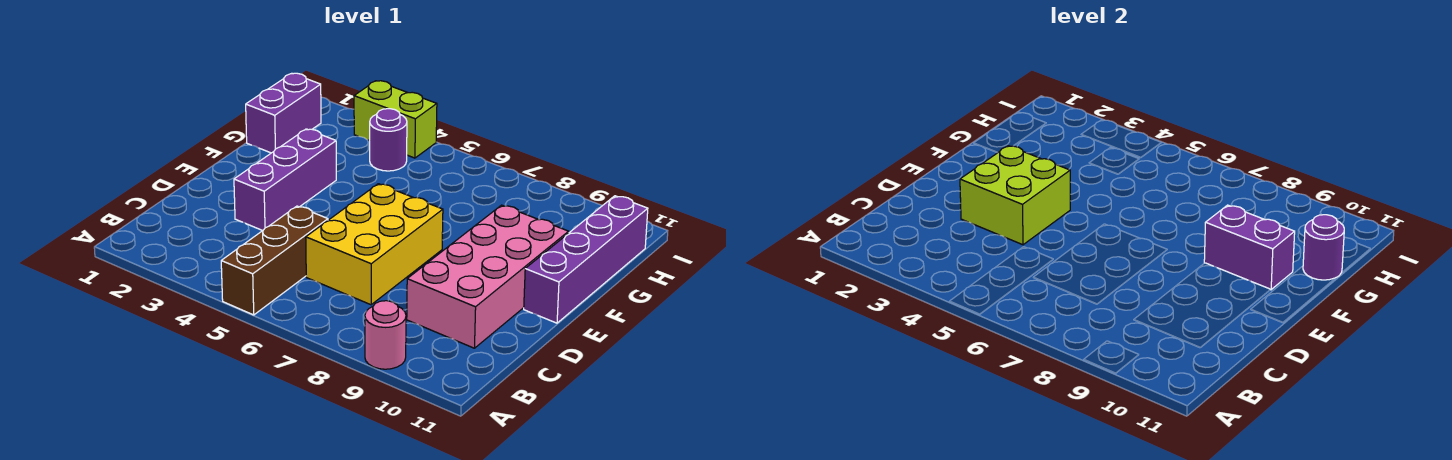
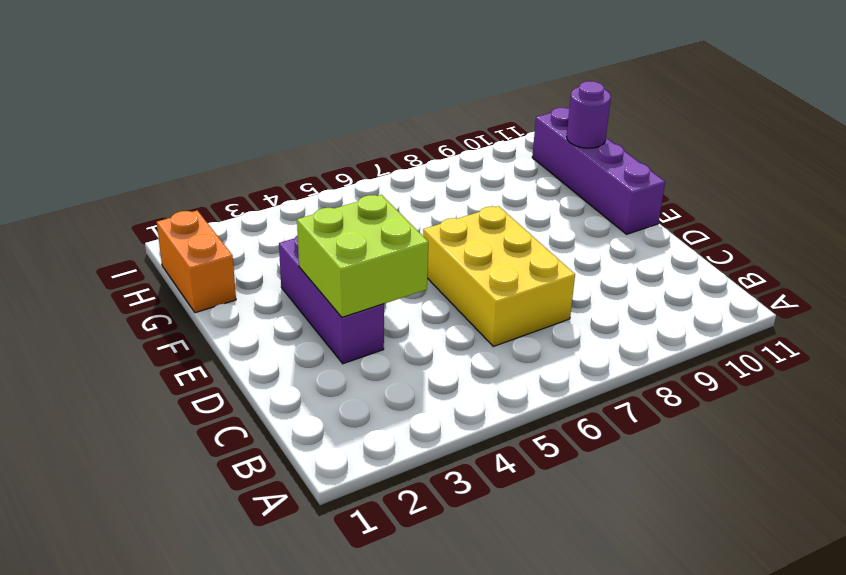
orange brick G1:H1 level 1 -> purple brick G1:H1 level 1
none -> brown brick A5:C5 level 1
none -> pink round brick A9 level 1
none -> pink brick C9:F10 level 1

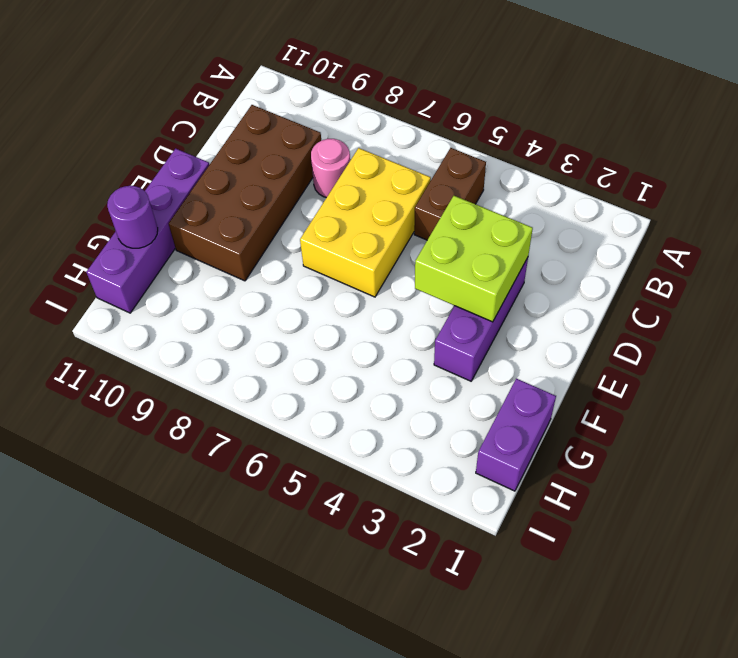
brown brick B5:C5 level 1 -> brown brick A5:C5 level 1
pink round brick C8 level 1 -> pink round brick A9 level 1
brown brick C9:F10 level 1 -> pink brick C9:F10 level 1
none -> purple round brick H4 level 1
none -> lime brick I3:I4 level 1
none -> purple brick F9:F10 level 2

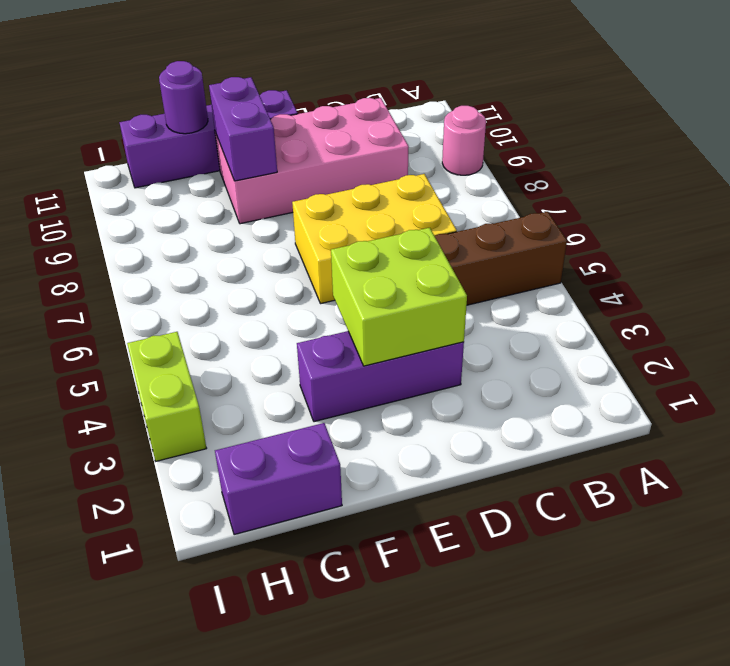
none -> purple round brick H4 level 1

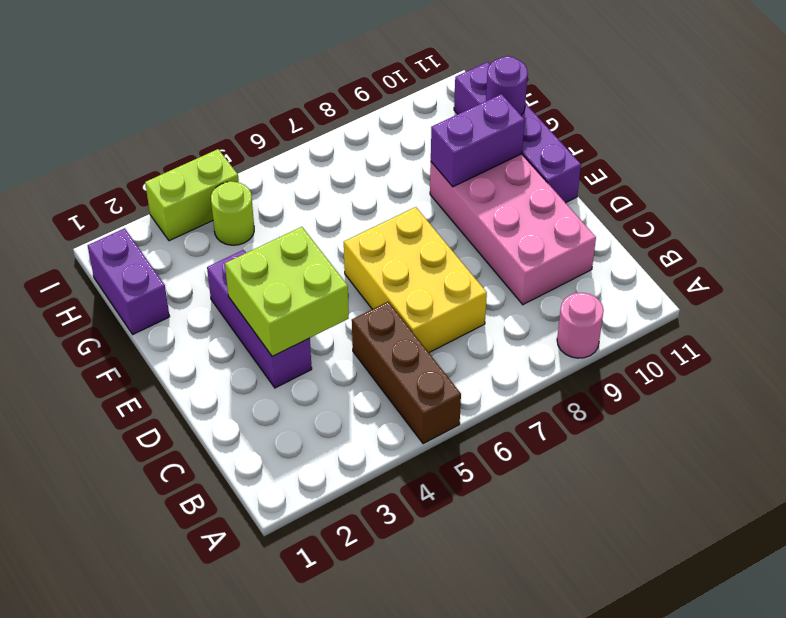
lime round brick H4 level 1 -> purple round brick H4 level 1

